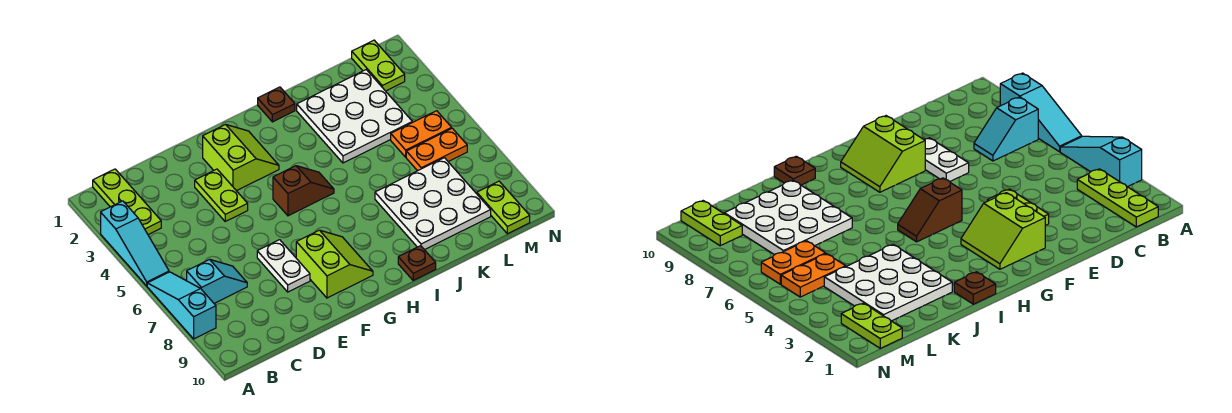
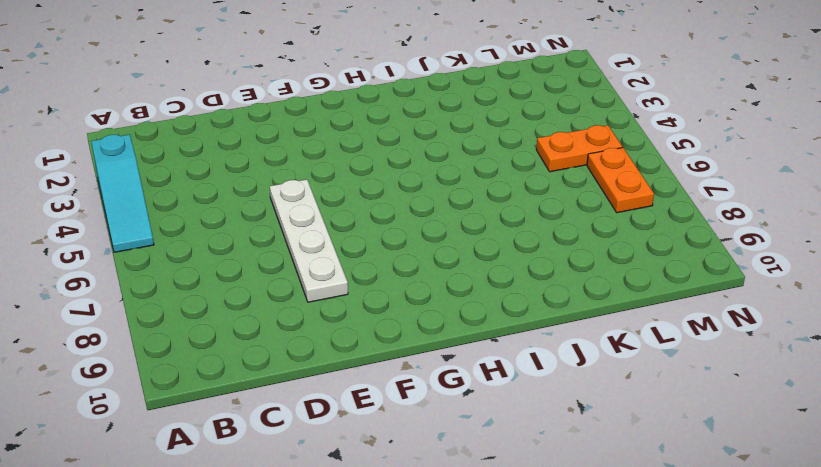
white plate E5:E8 level 1 -> white plate E7:E8 level 1
orange plate M6:M7 level 1 -> orange plate L6:M6 level 1
none -> cyan slope A6:A8 level 1 top 8
none -> lime plate B1:B3 level 1
none -> cyan slope B7:C7 level 1 top B

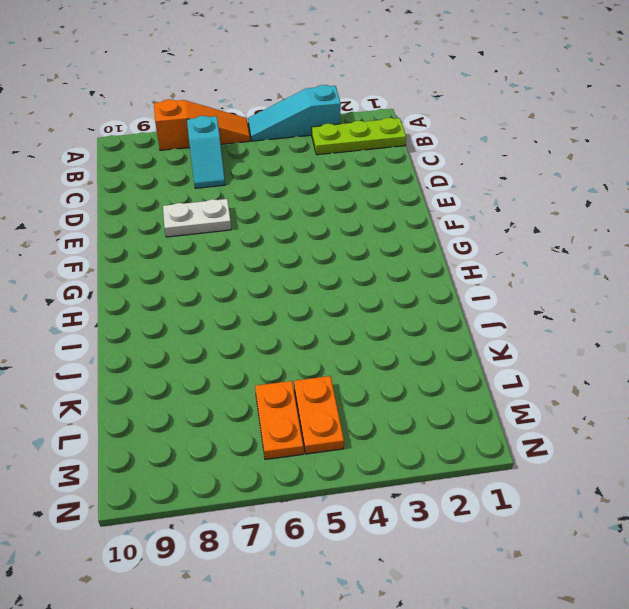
orange slope A6:A8 level 1 top 8 -> cyan slope A6:A8 level 1 top 8
none -> lime plate E3:E4 level 1
none -> lime slope F2:G3 level 1 top F
none -> lime slope F8:G9 level 1 top F

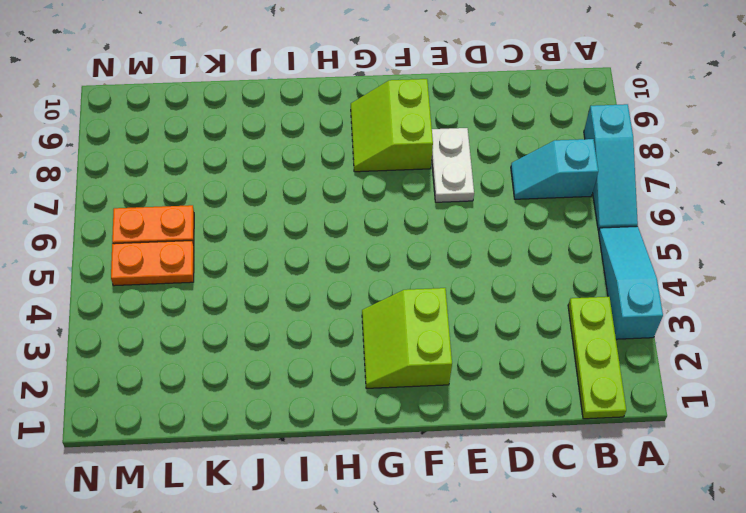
none -> lime plate E3:E4 level 1
none -> brown slope G5:H5 level 1 top G
none -> brown plate I1 level 1

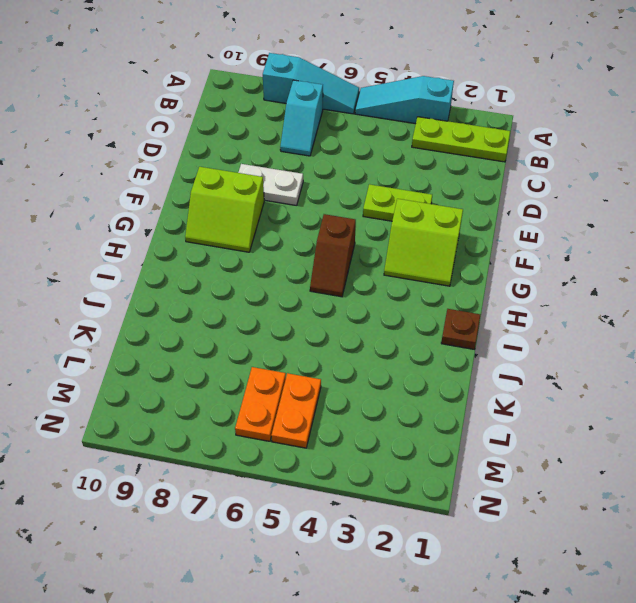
none -> brown plate I10 level 1
none -> white plate J2:L4 level 1
none -> white plate J7:L9 level 1

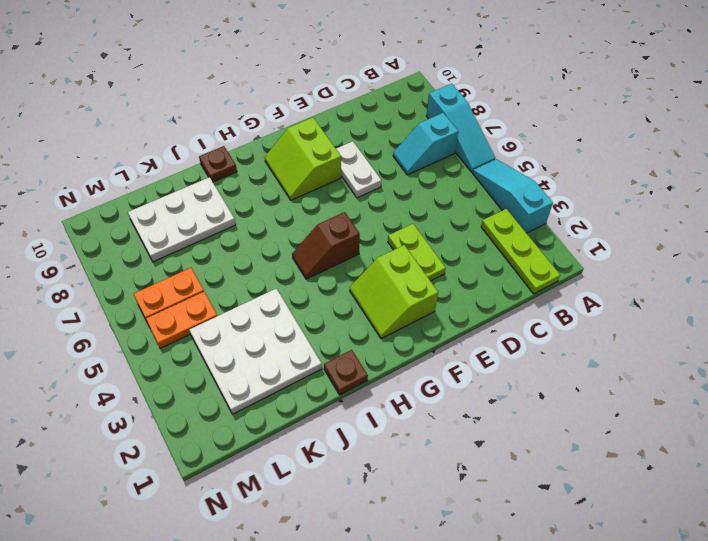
white plate J8:L9 level 1 -> white plate J7:L9 level 1
none -> lime plate M1:M2 level 1
none -> lime plate M9:M10 level 1

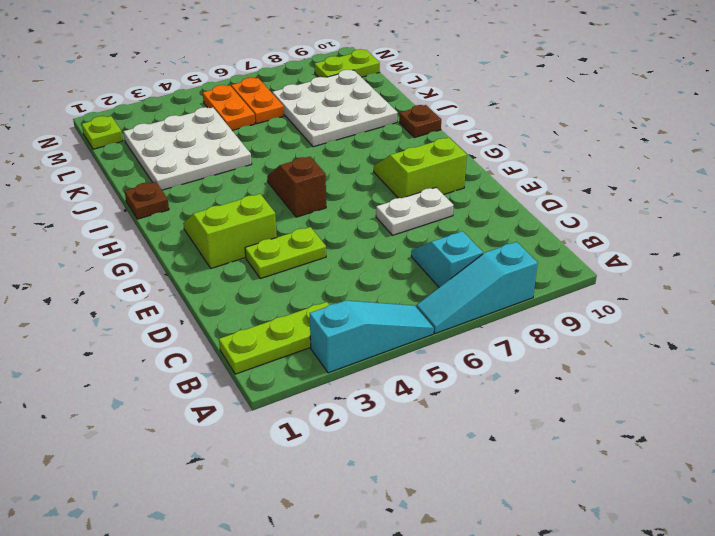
lime plate M1 level 1 -> lime plate M1:M2 level 1

